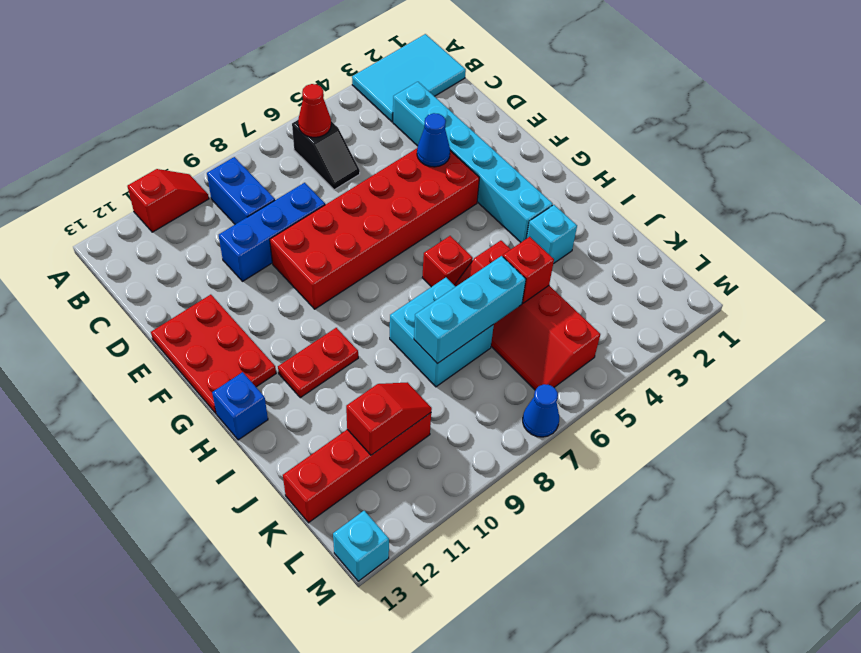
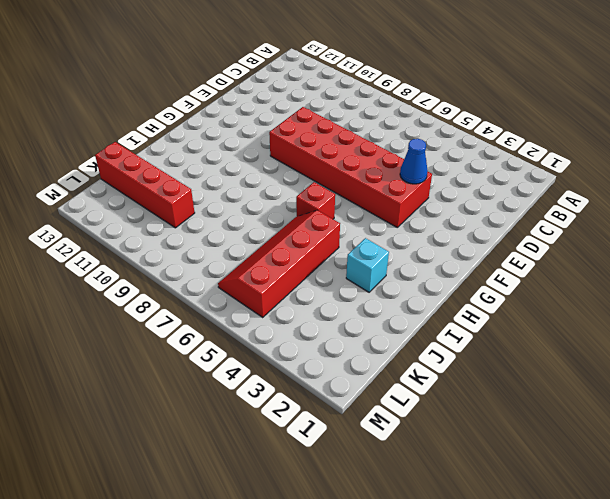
none -> cyan tile A1:B3 level 1
none -> red slope A10:A11 level 1 top 11
none -> black slope B6:C6 level 1 top B

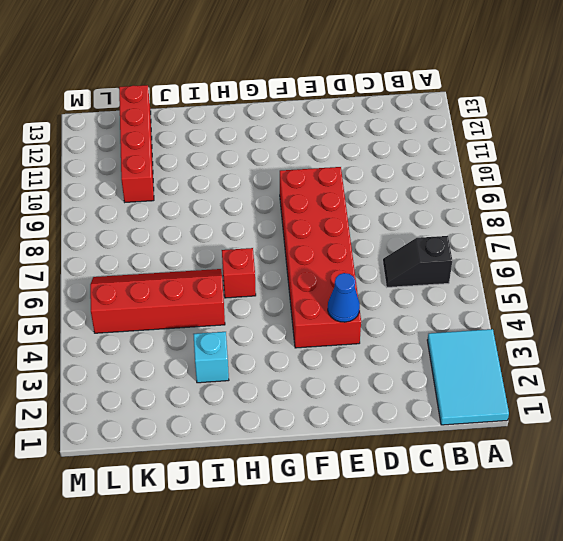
none -> red slope A10:A11 level 1 top 11
none -> blue brick B9:C9 level 1
none -> cyan brick C3:H3 level 1

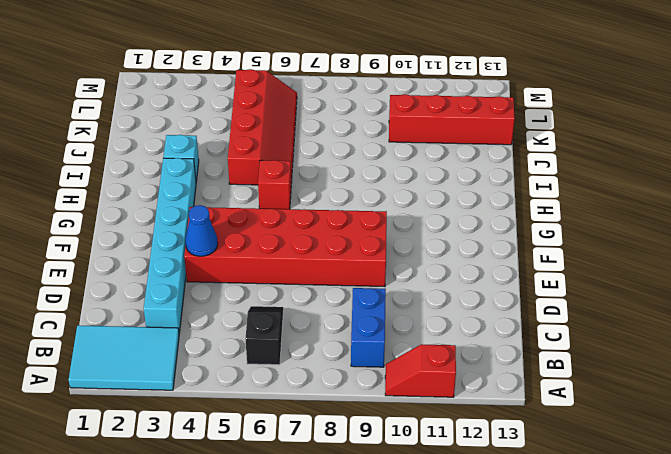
none -> blue brick D8:D10 level 1
none -> red plate E12:G13 level 1
none -> red plate H10:H11 level 1

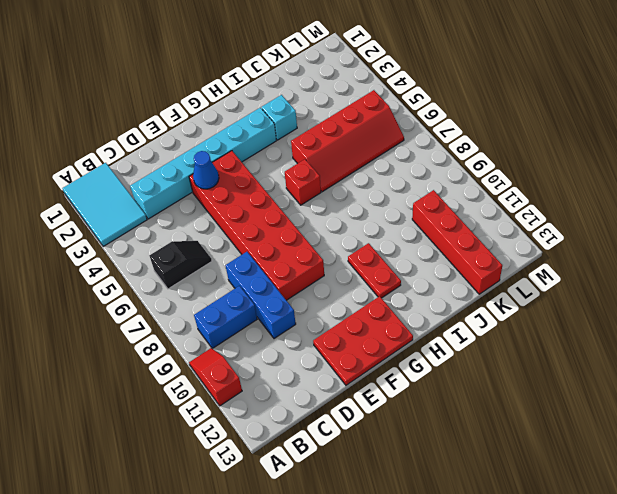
none -> blue brick H13 level 1
none -> cyan brick I7:J8 level 1
none -> blue cone M7 level 1

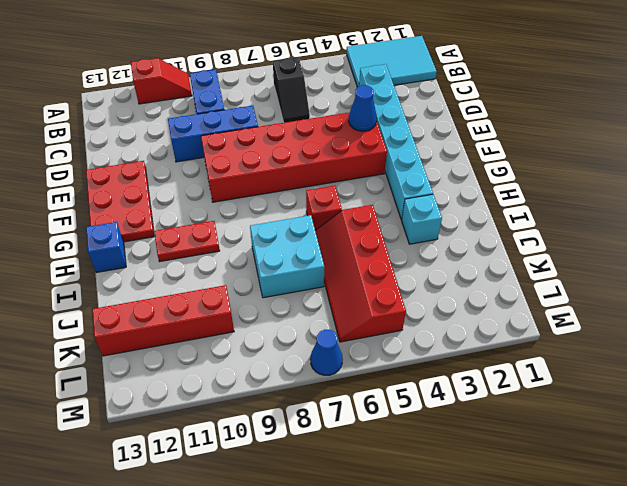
none -> cyan brick M13 level 1
none -> red cone B6 level 2
none -> red brick J5 level 2

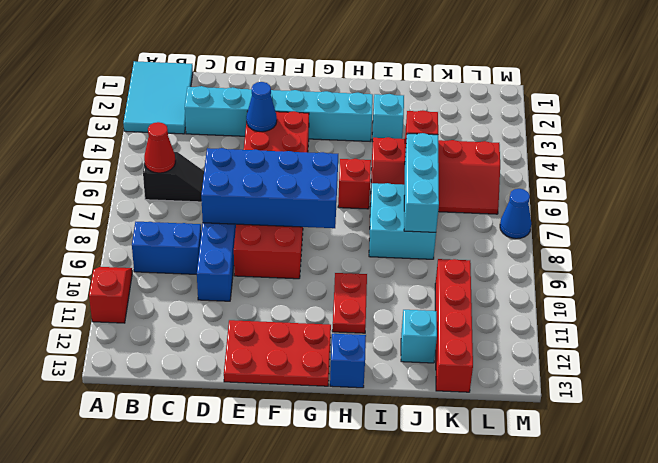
blue brick D7:G8 level 2 -> none
cyan brick J12 level 1 -> cyan brick M13 level 1
none -> red slope K10:K11 level 2 top 11

